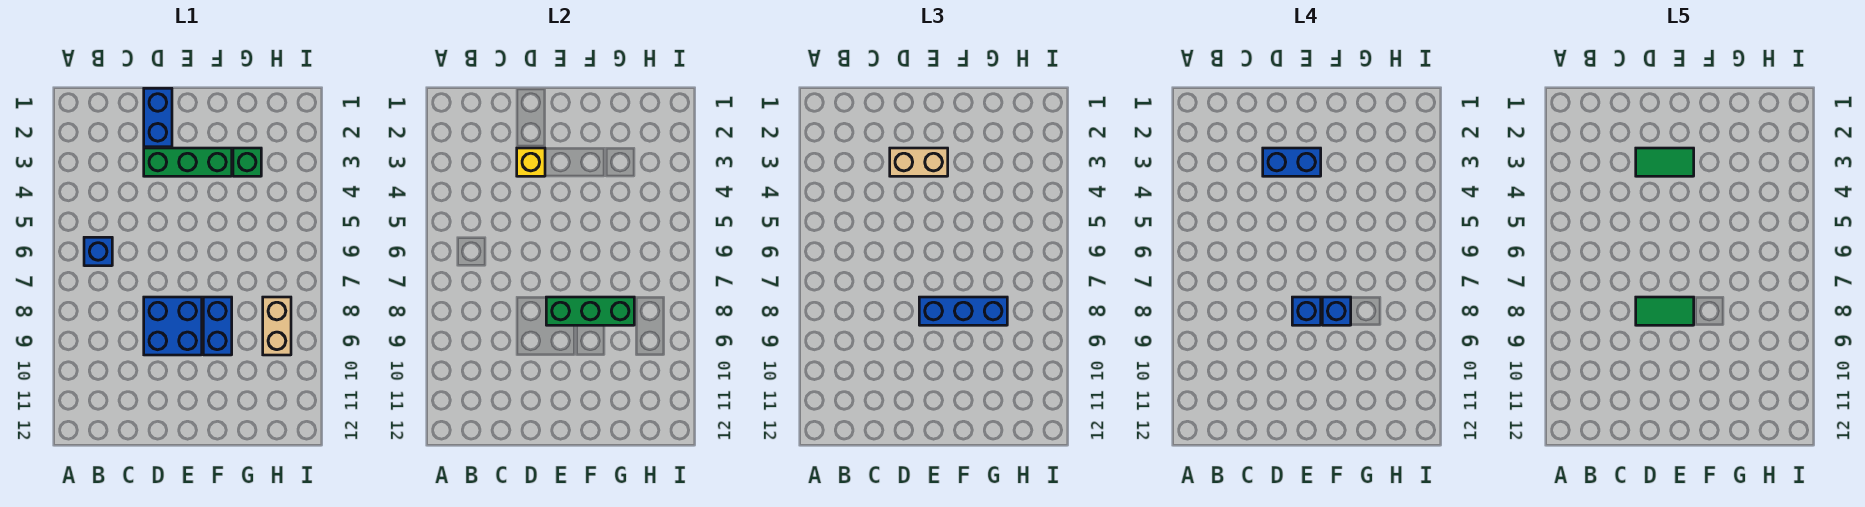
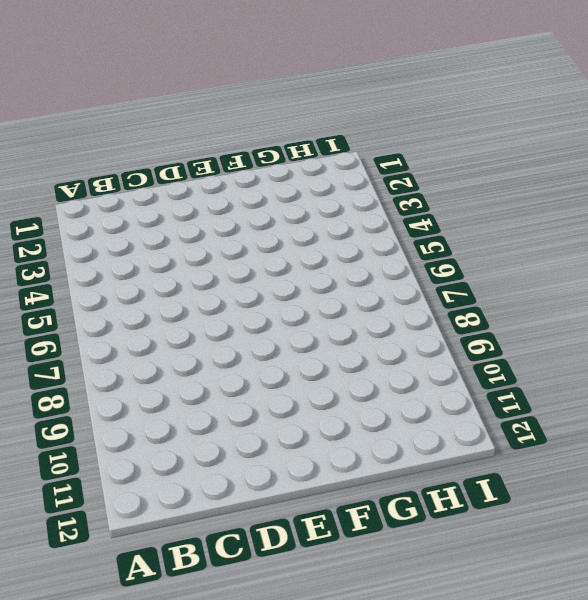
none -> blue brick B6 level 1
none -> blue brick D1:D2 level 1
none -> green brick D3:F3 level 1

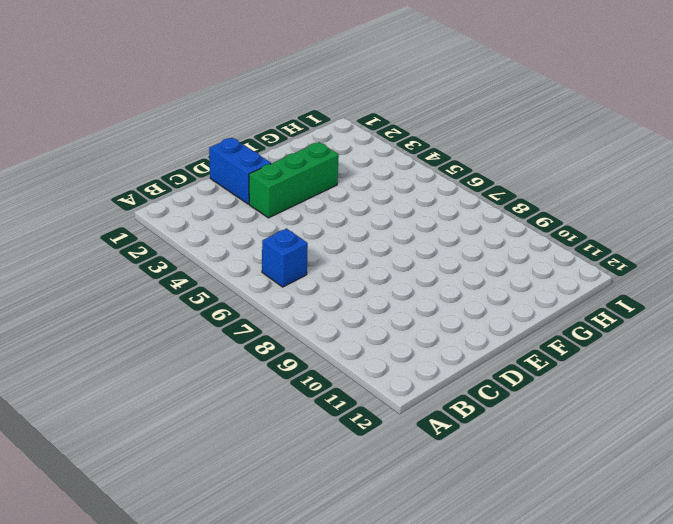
none -> blue brick D8:E9 level 1
none -> blue brick F8:F9 level 1
none -> green brick G3 level 1

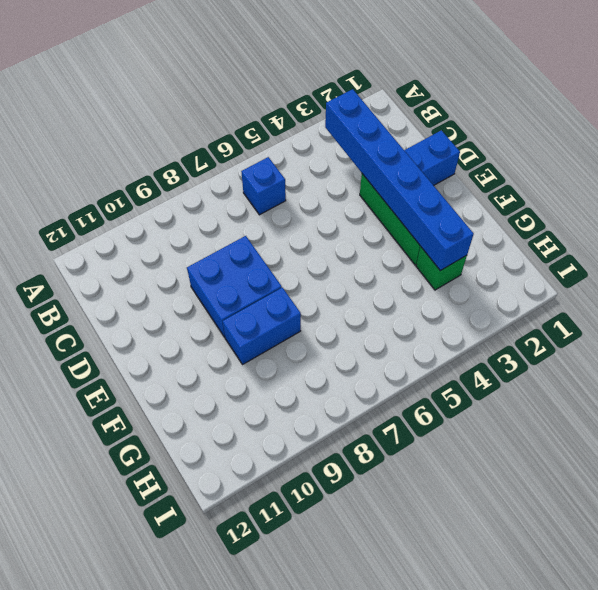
blue brick B3:G3 level 2 -> yellow brick D3 level 2
none -> tan brick H8:H9 level 1
none -> green brick E8:G8 level 2
none -> tan brick D3:E3 level 3

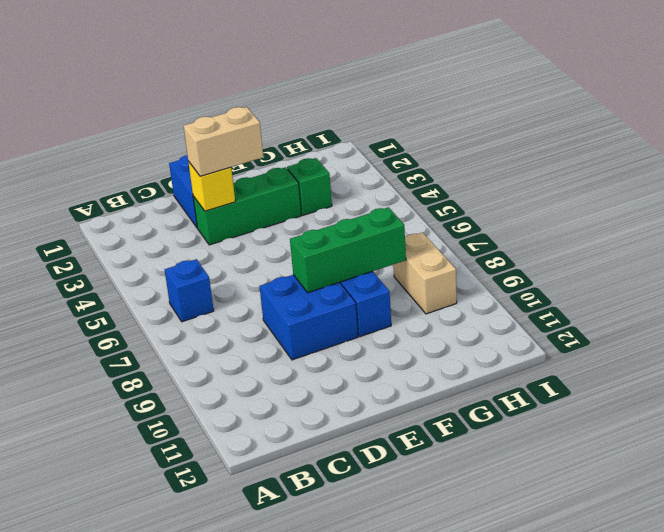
none -> blue brick E8:G8 level 3
none -> blue brick D3:E3 level 4
none -> blue brick E8 level 4

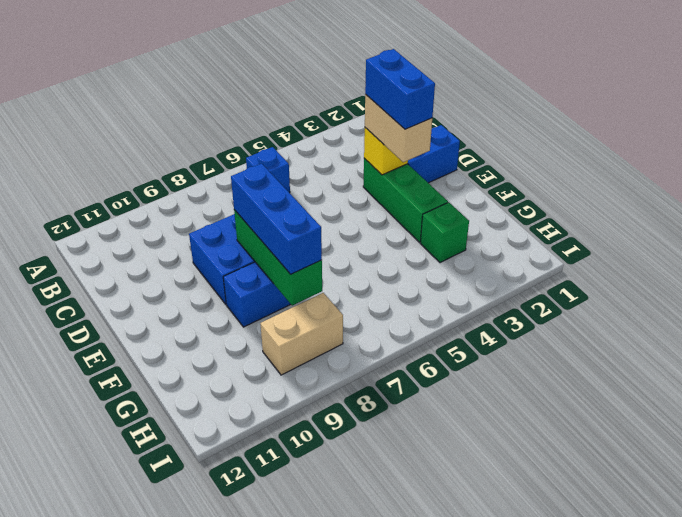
none -> blue brick E8 level 4
none -> blue brick F8 level 4
none -> green tile D3:E3 level 5

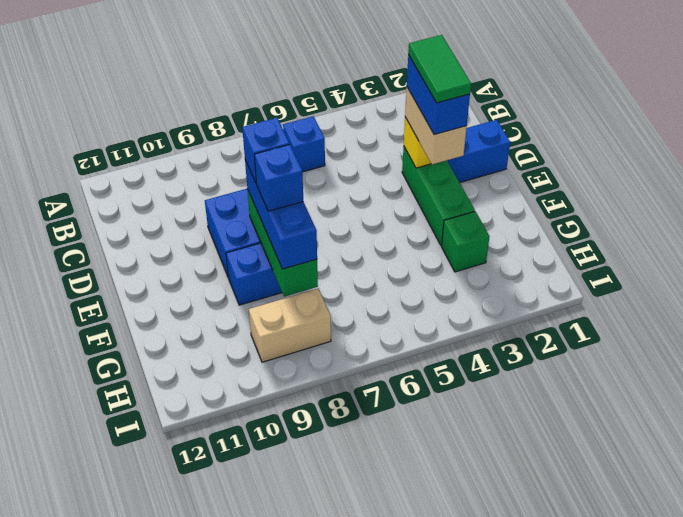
none -> green tile D8:E8 level 5

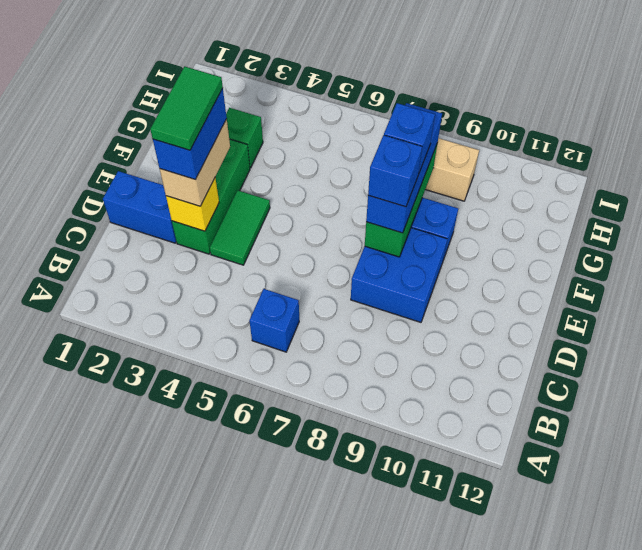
green tile D4:E4 level 1 -> green tile D8:E8 level 5

